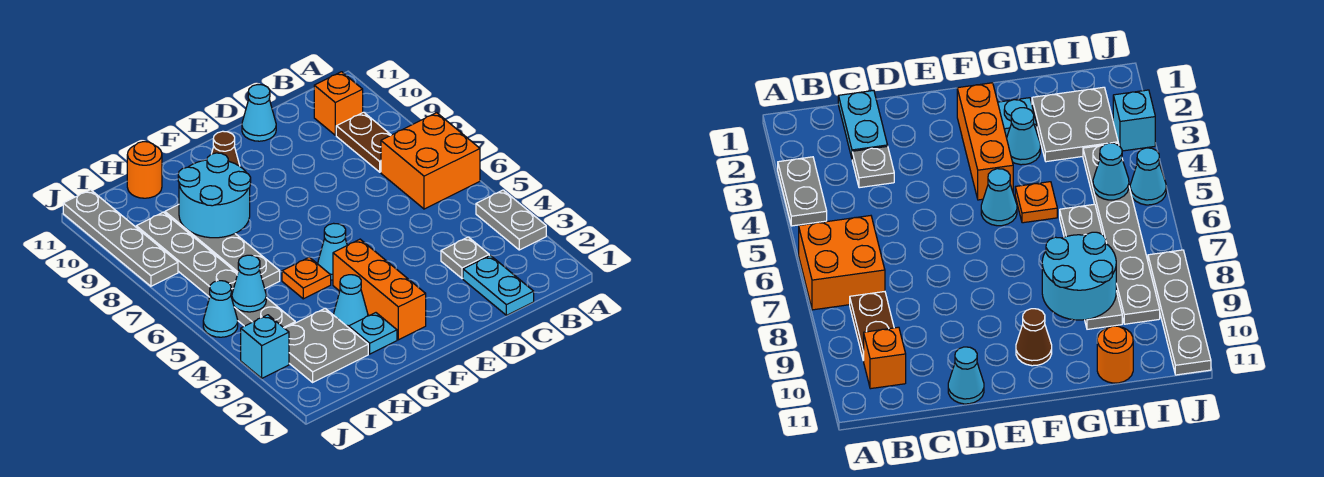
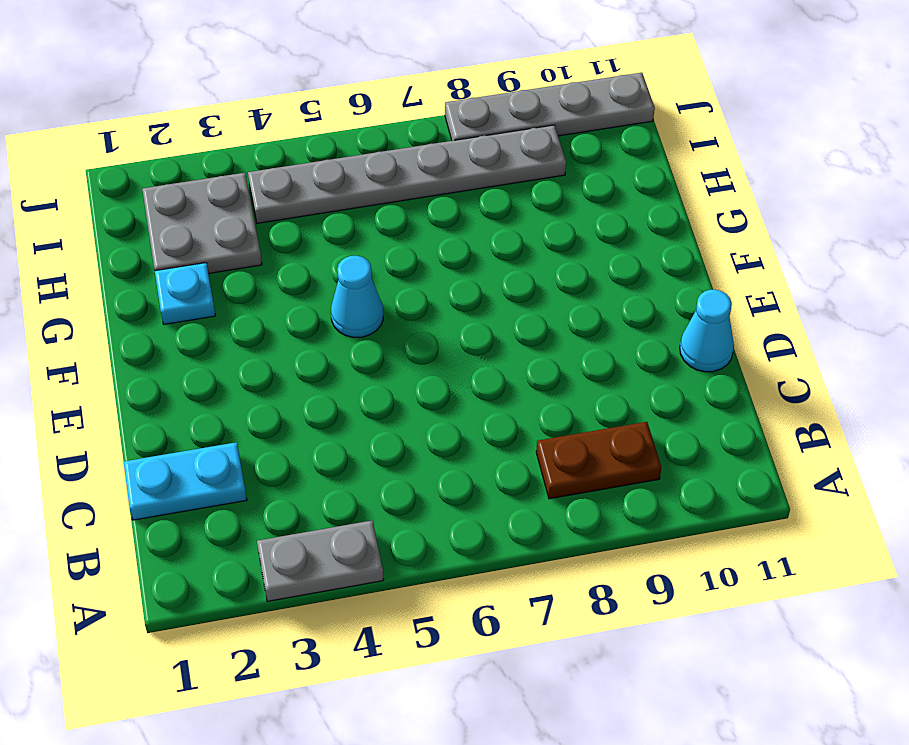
none -> orange brick A6:B7 level 1
none -> orange brick B10 level 1
none -> grey plate C3 level 1

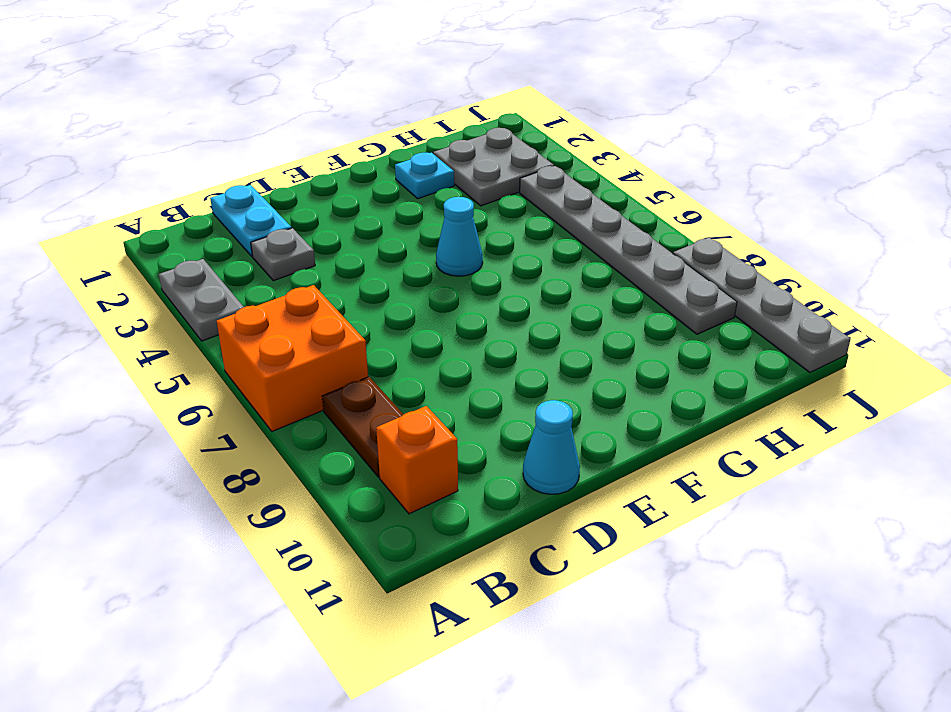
none -> orange brick F2:F4 level 1
none -> brown cone F10 level 1
none -> cyan cone G3 level 1

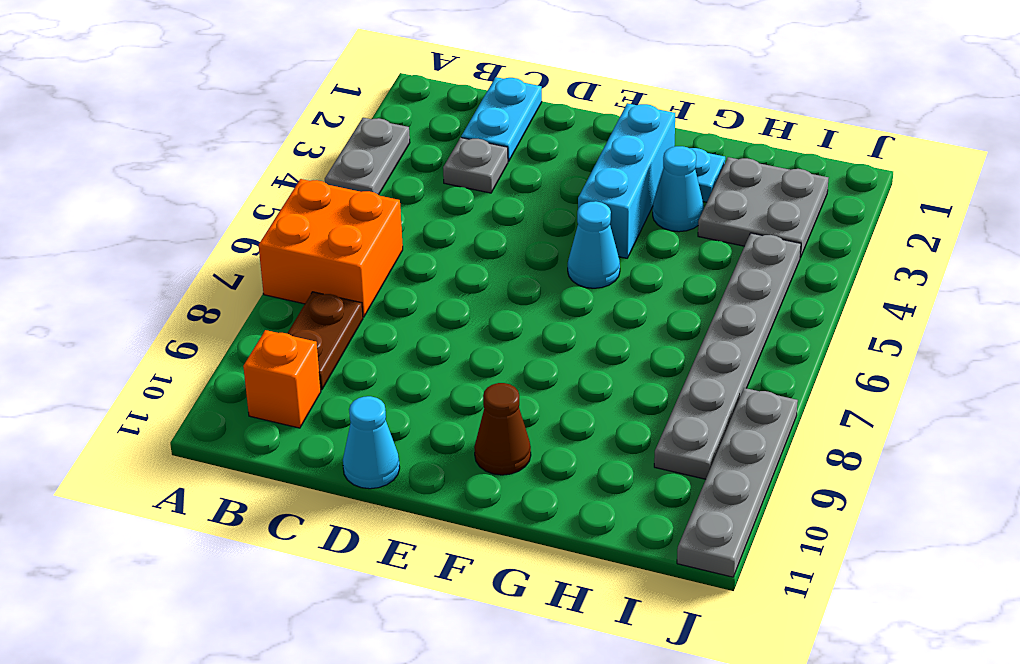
cyan brick F2:F4 level 1 -> orange brick F2:F4 level 1
none -> orange plate G5 level 1
none -> grey plate H6:H9 level 1
none -> orange round brick H11 level 1

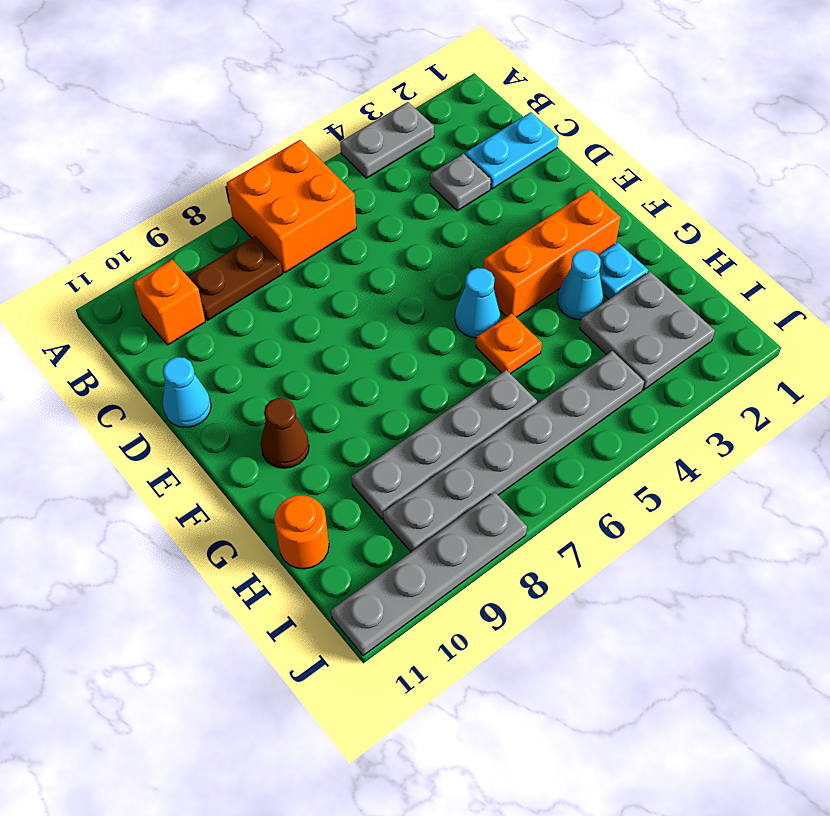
none -> cyan brick J3 level 1
none -> cyan cone J5 level 1
none -> cyan round brick G8:H9 level 2

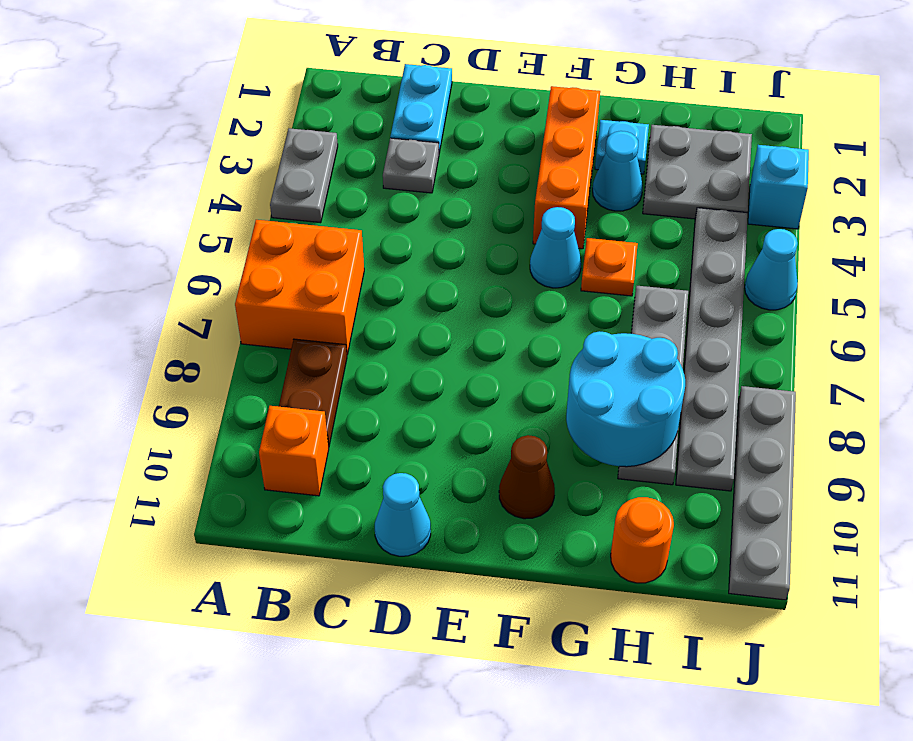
none -> cyan cone I5 level 2

